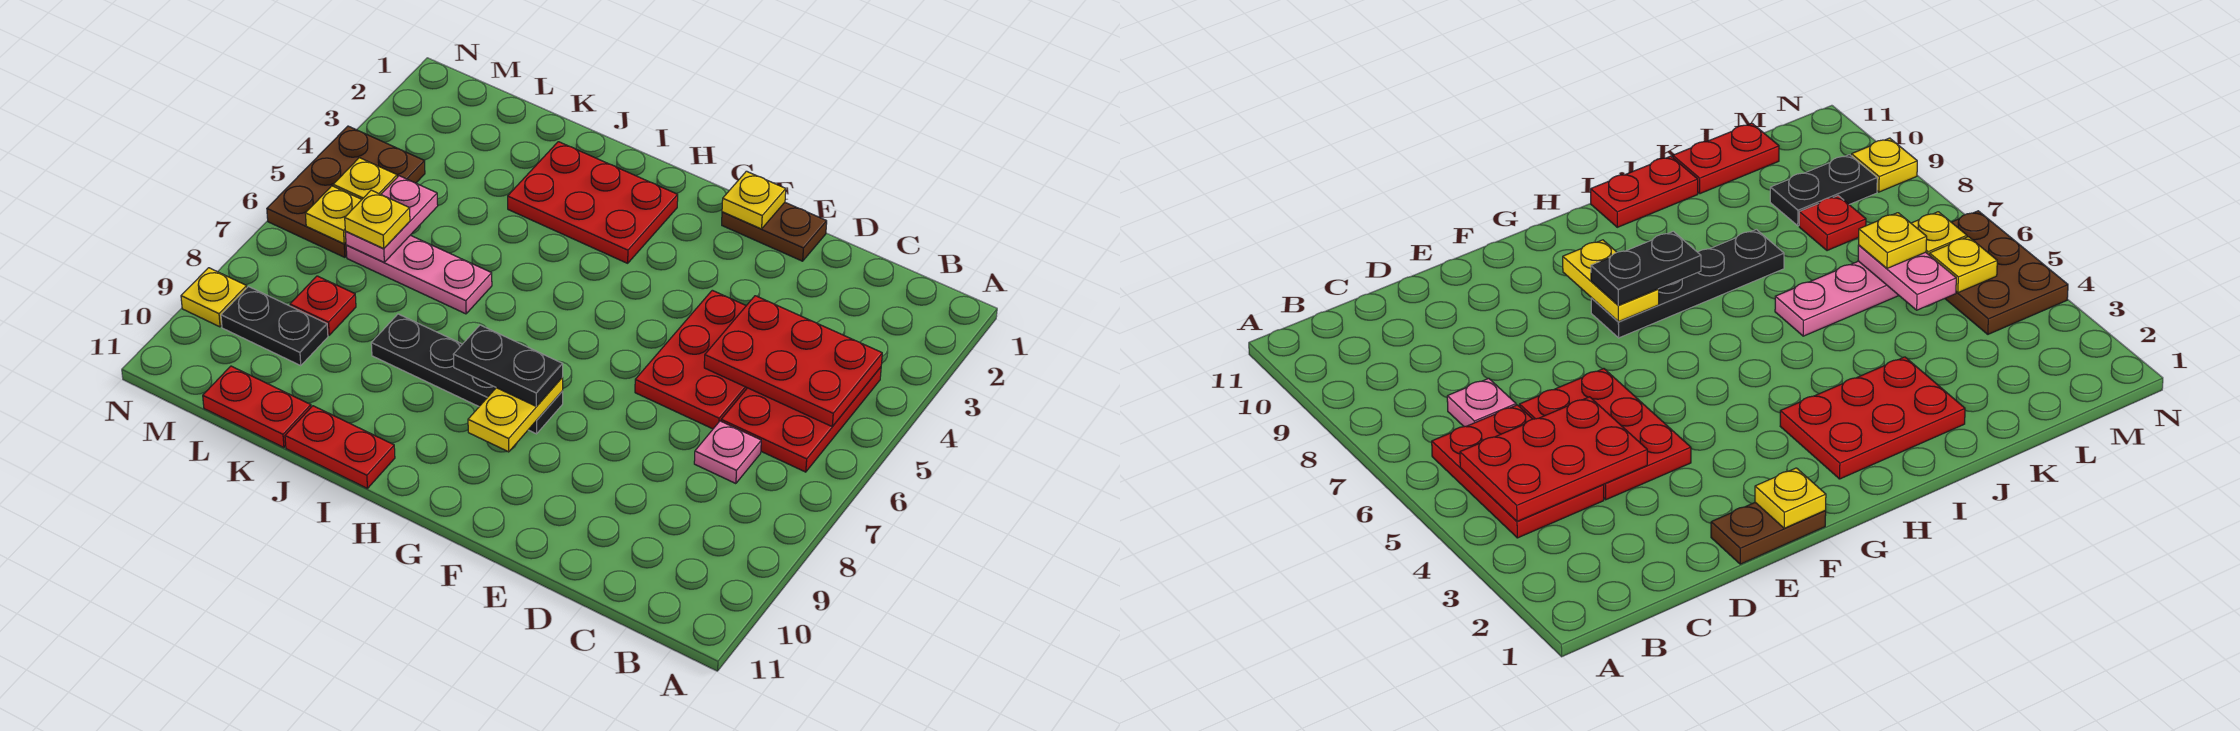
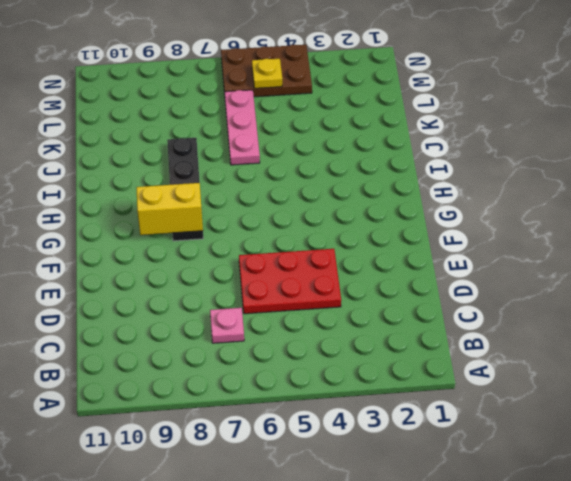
yellow brick G8:G9 level 2 -> yellow plate G8:G9 level 2
none -> red plate B4:C6 level 1
none -> brown plate E1:F1 level 1
none -> red plate H2:J3 level 1

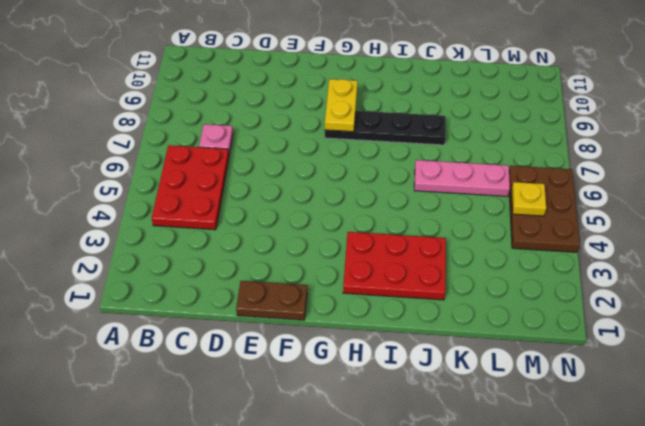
none -> red plate D4:E6 level 1
none -> red plate I11:J11 level 1
none -> red plate K11:L11 level 1

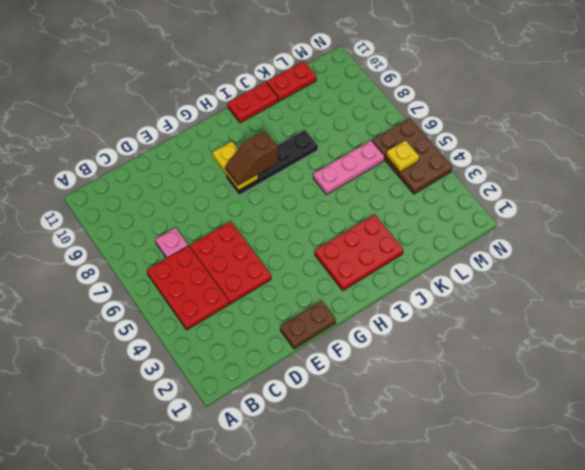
brown slope G8:H8 level 3 top H -> black plate G8:H8 level 3
none -> red plate L8 level 1
none -> black plate L9:M9 level 1
none -> yellow plate N9 level 1

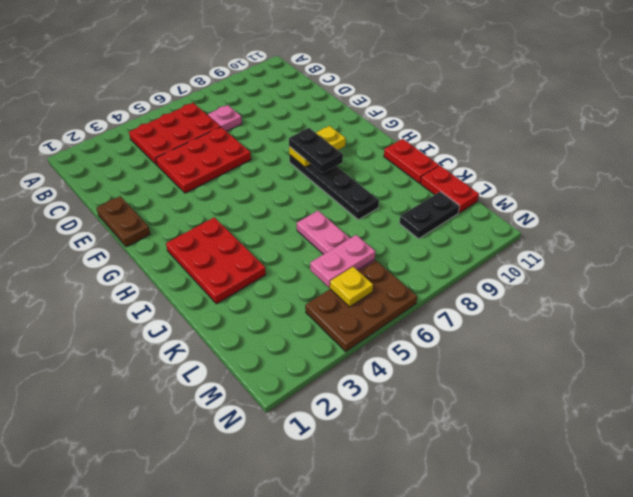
black plate L9:L10 level 1 -> black plate L9:M9 level 1
none -> red plate L8 level 1
none -> yellow plate N9 level 1
none -> red plate B4:D5 level 2

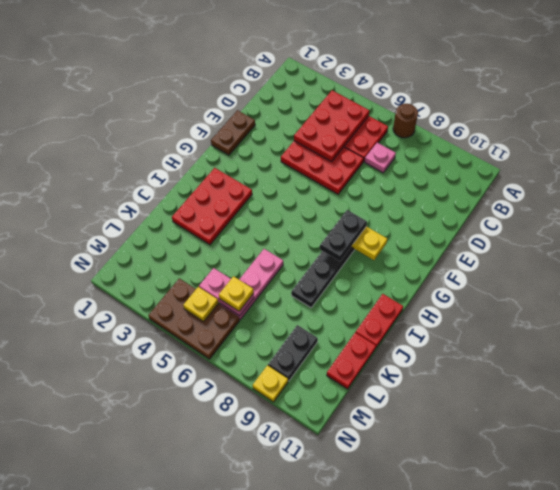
brown round brick A7 level 1 -> none
none -> red plate L8 level 1
none -> yellow plate F1 level 2
none -> yellow plate M6 level 2

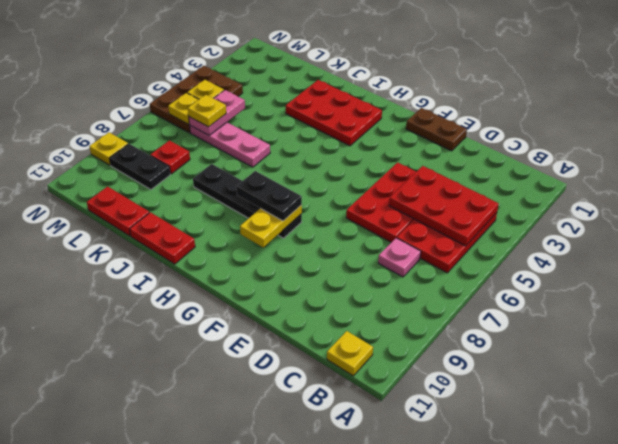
yellow plate B11 level 1 -> yellow plate F1 level 2

